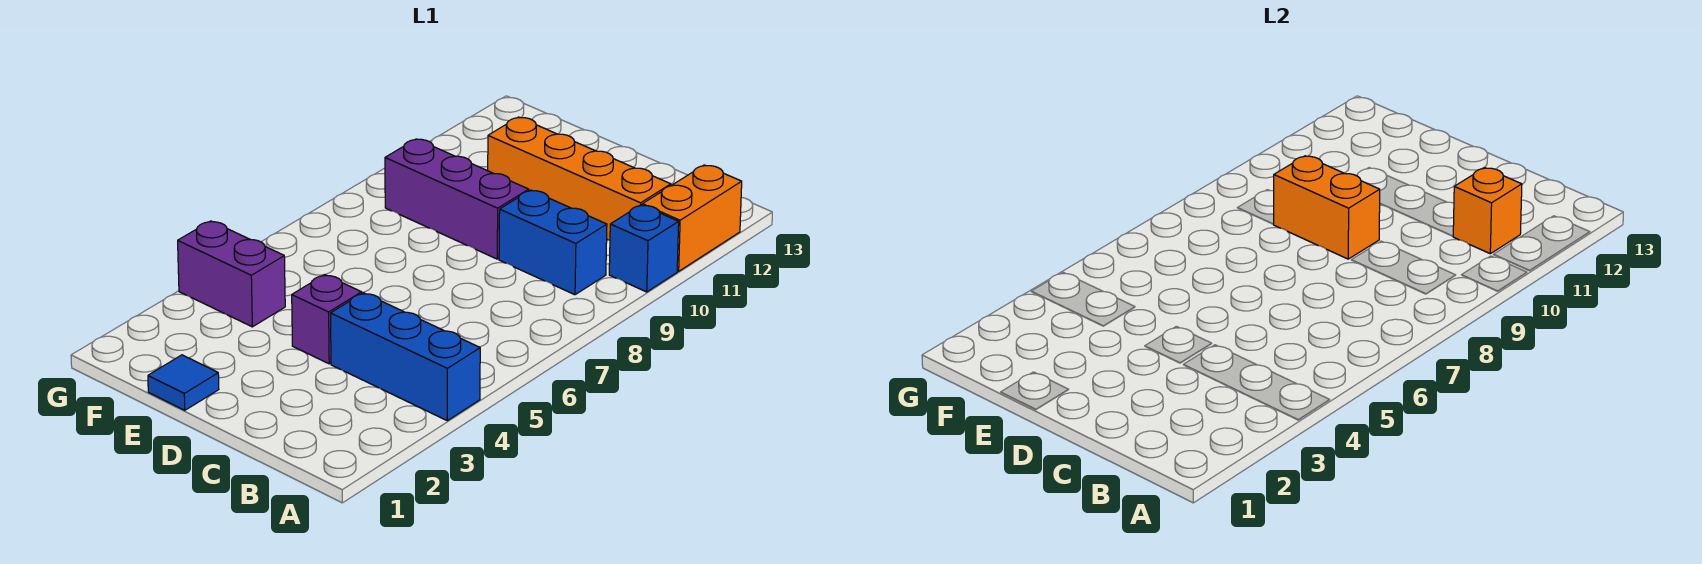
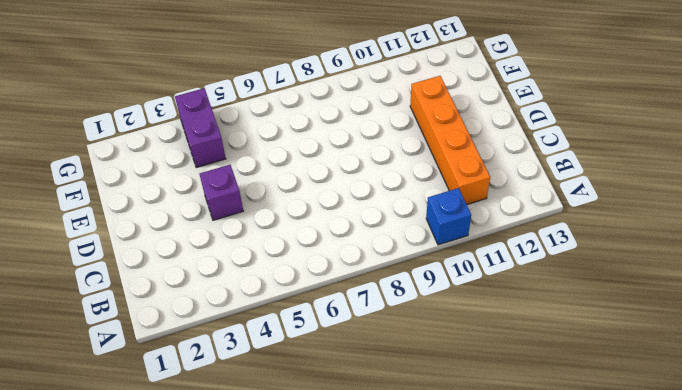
none -> blue brick A4:C4 level 1
none -> orange brick A11:A12 level 1

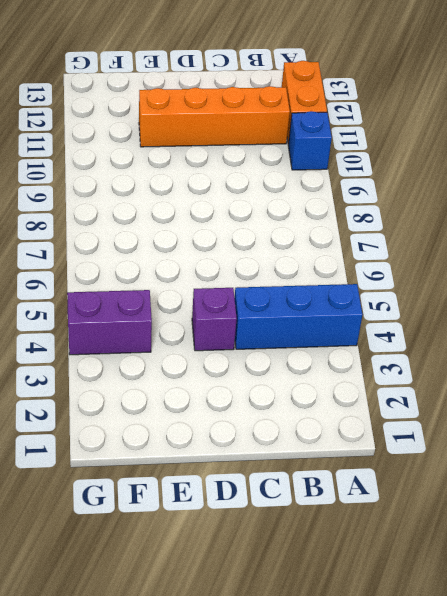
none -> blue brick B9:C9 level 1
none -> purple brick D9:F9 level 1

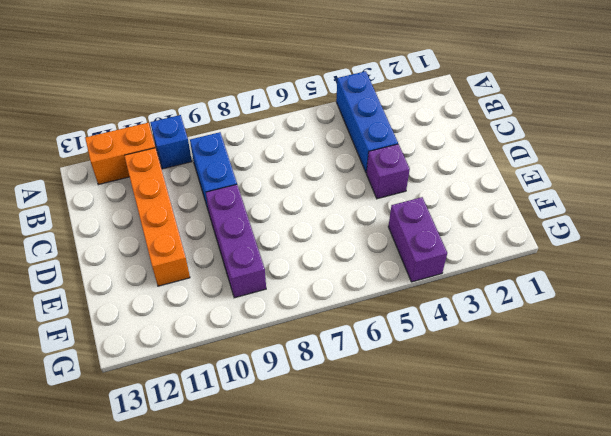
none -> blue tile E1 level 1
none -> orange brick B11 level 2

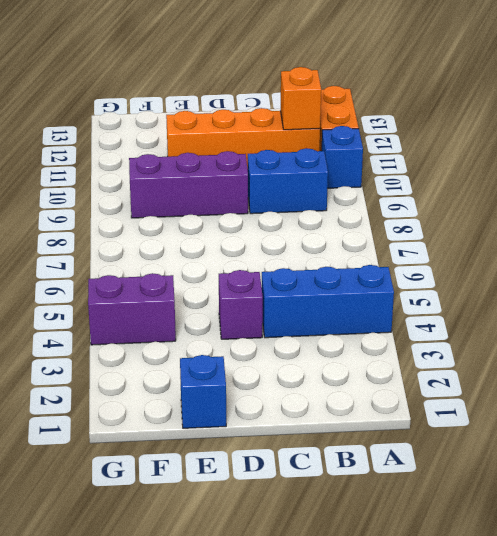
blue brick E1 level 1 -> blue tile E1 level 1
none -> orange brick D9:E9 level 2

